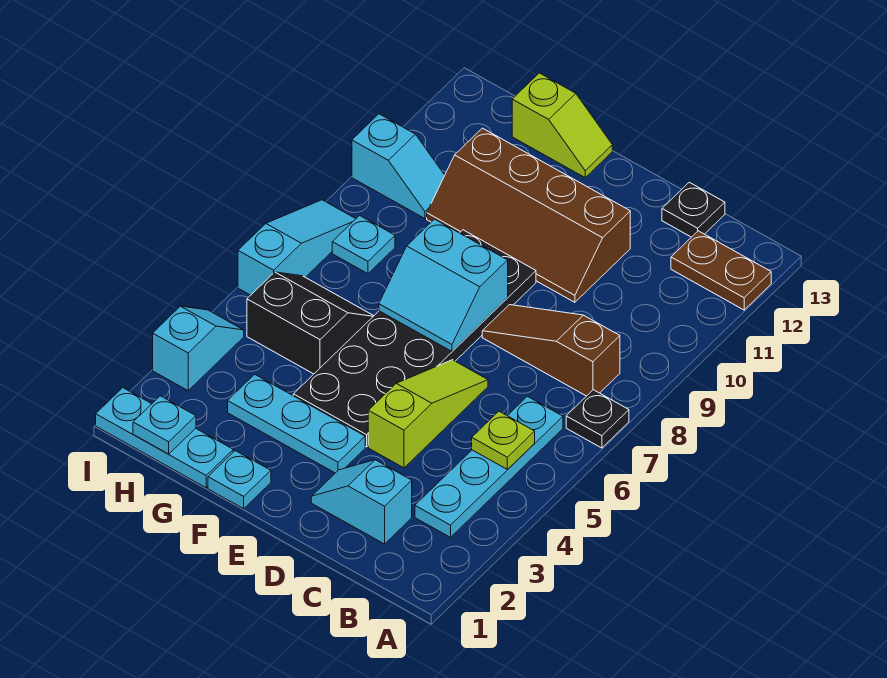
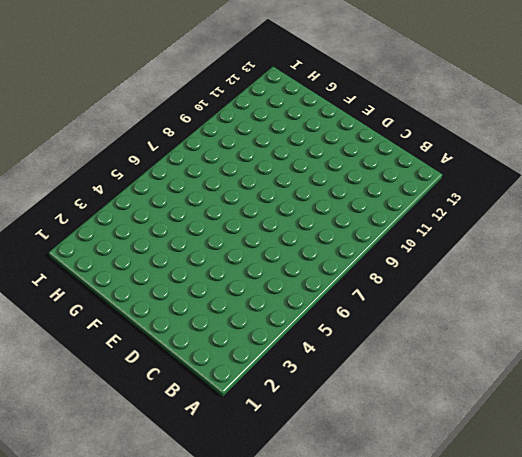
none -> black plate A7 level 1
none -> brown plate A12:B12 level 1
none -> cyan plate B3:B6 level 1

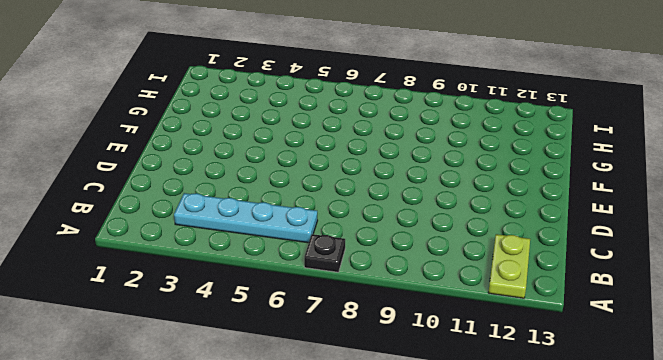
lime plate A12:B12 level 1 -> brown plate A12:B12 level 1
none -> brown slope B8:D8 level 1 top B
none -> cyan slope C2:D2 level 1 top C
none -> black plate C13 level 1

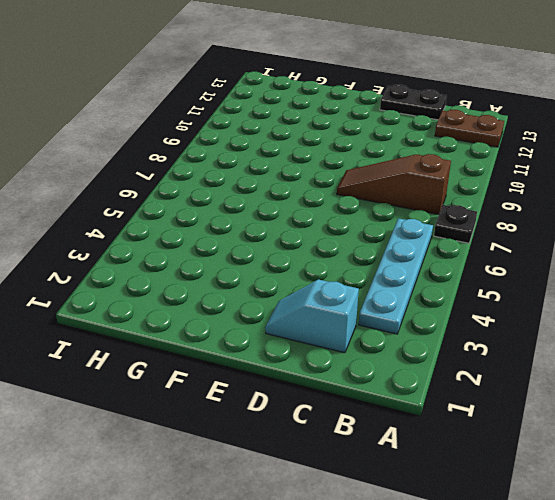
black plate C13:D13 level 1 -> black plate C13 level 1
none -> lime slope D4:D6 level 1 top 4
none -> brown slope D10:G11 level 1 top 11
none -> cyan plate E3:G3 level 1

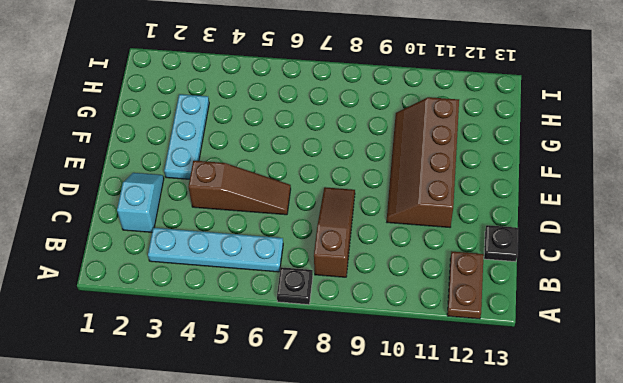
brown slope D4:D6 level 1 top 4 -> lime slope D4:D6 level 1 top 4
none -> black plate E4:F9 level 1
none -> cyan plate F1 level 1
none -> lime slope F13:G13 level 1 top G

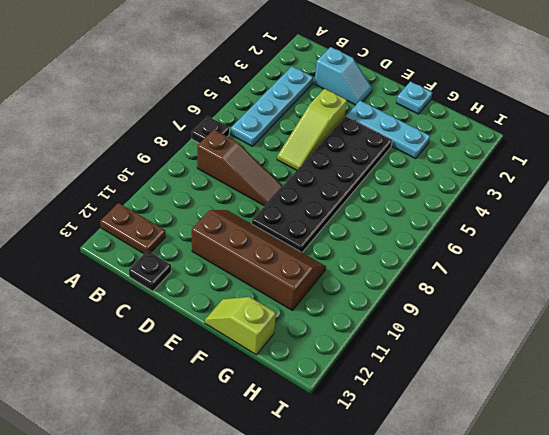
none -> cyan plate G1:I1 level 1
none -> black slope G5:H6 level 1 top 5
none -> cyan plate H8 level 1

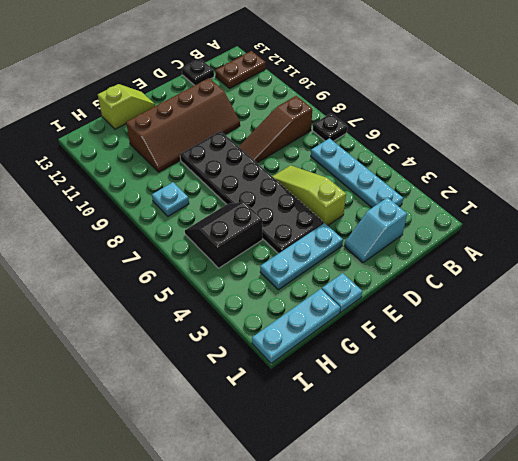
none -> cyan slope H10:I10 level 1 top I
none -> cyan slope I3:I4 level 1 top 3
none -> cyan slope I6:I8 level 1 top 6

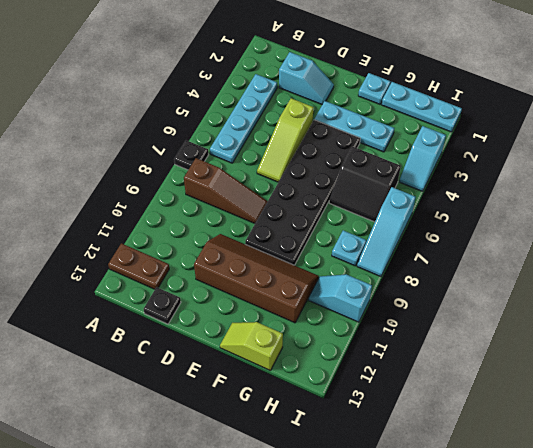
none -> lime plate B5 level 2
none -> cyan slope E7:F8 level 2 top 8
none -> cyan plate H1 level 2

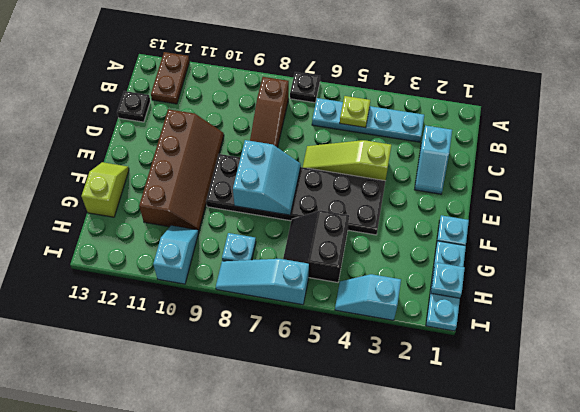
none -> cyan plate E3:G3 level 1

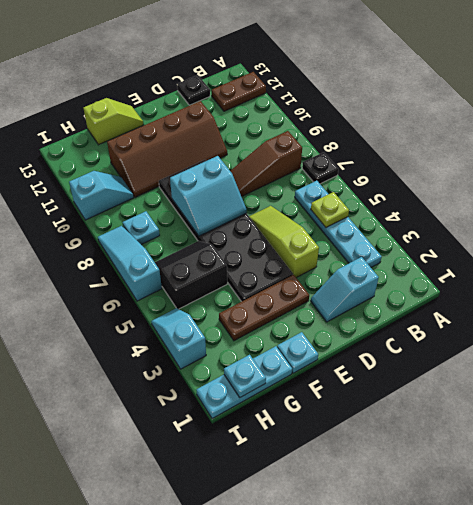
brown plate E3:G3 level 1 -> cyan plate E3:G3 level 1

